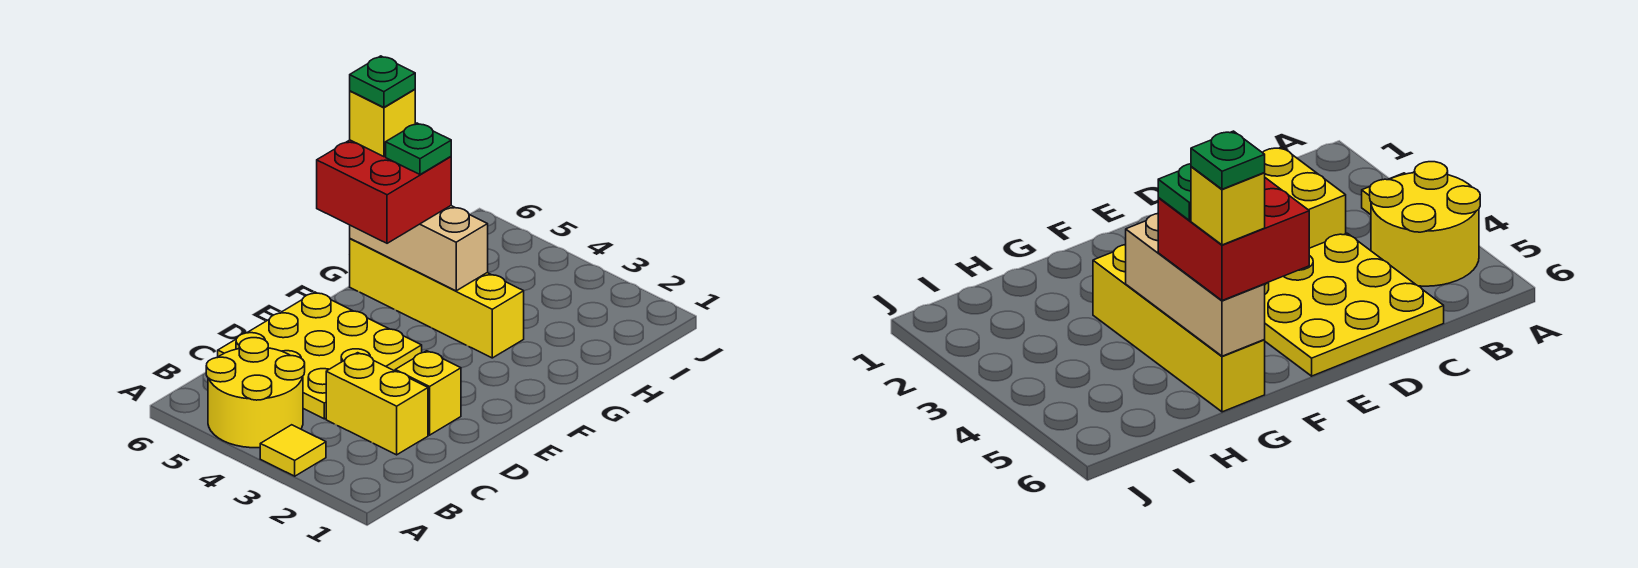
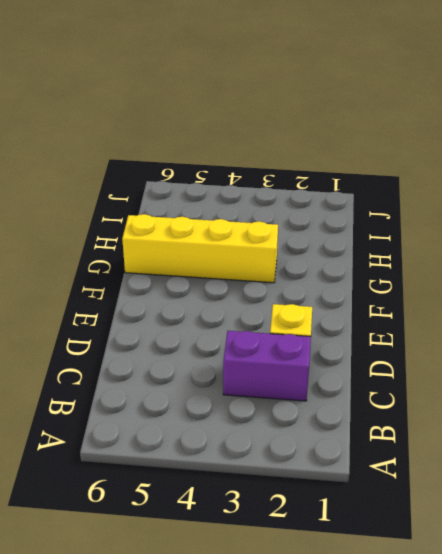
purple brick C2:C3 level 1 -> yellow brick C2:C3 level 1
none -> yellow tile A3 level 1
none -> yellow round brick A4:B5 level 1

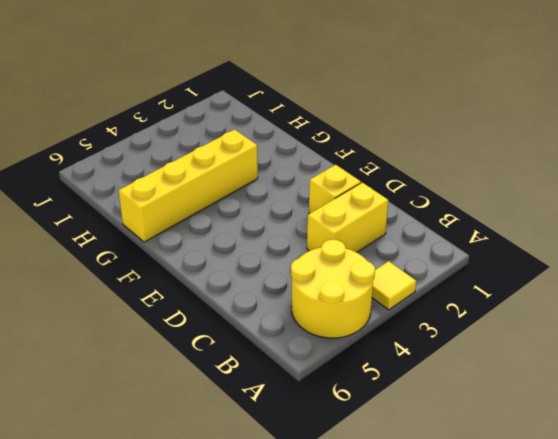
none -> yellow plate C4:E6 level 1
none -> tan brick G4:G6 level 2

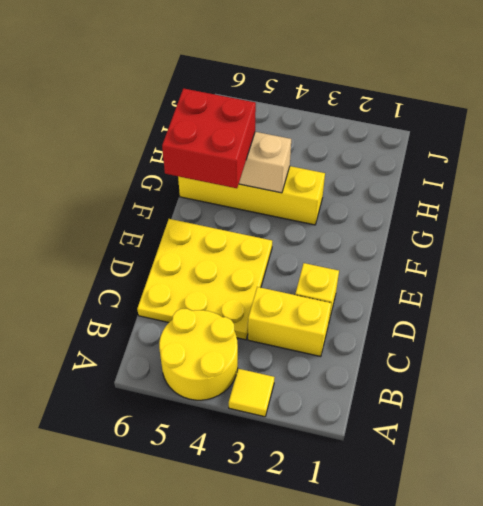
none -> green plate G5 level 4
none -> yellow brick G6 level 4

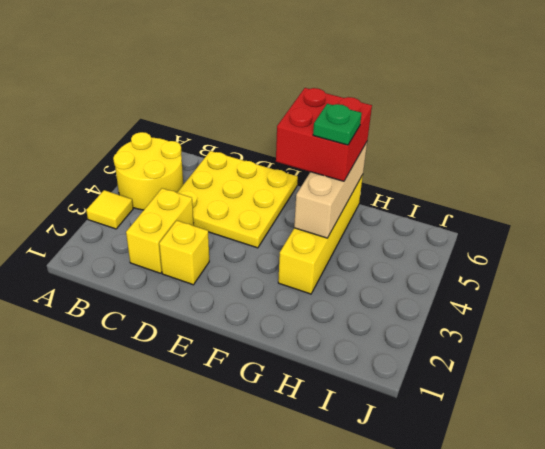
none -> yellow brick G6 level 4
none -> green plate G6 level 5

